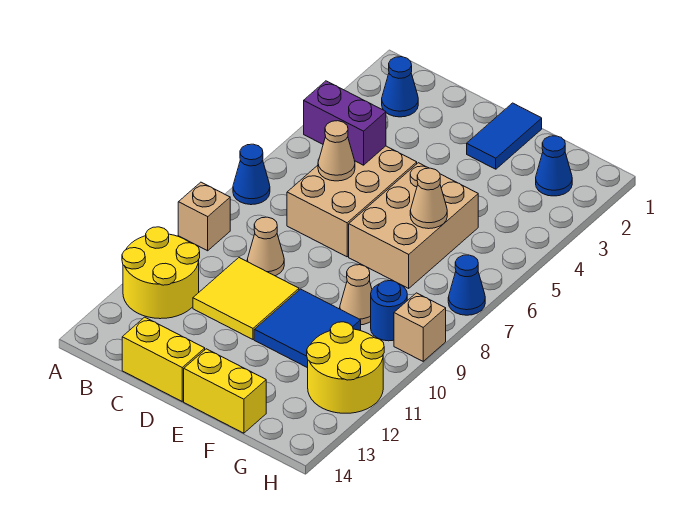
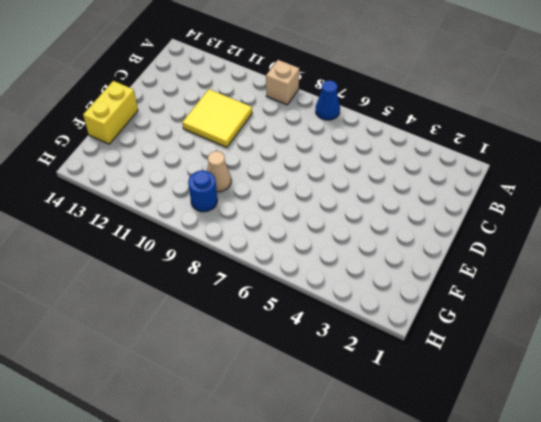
none -> yellow round brick A11:B12 level 1
none -> blue cone B2 level 1
none -> tan brick C5:D7 level 1

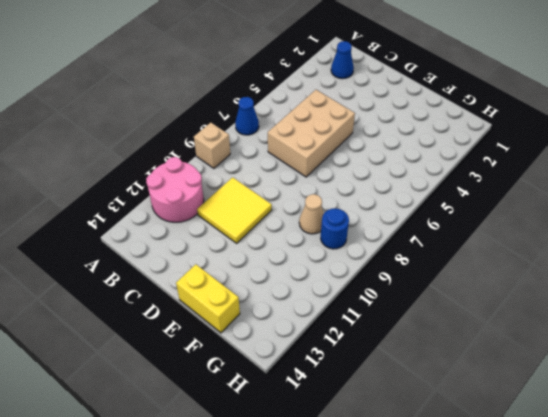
pink round brick A11:B12 level 1 -> yellow round brick A11:B12 level 1
none -> tan cone C9 level 1
none -> yellow brick C14:D14 level 1
none -> blue tile E1:E2 level 1

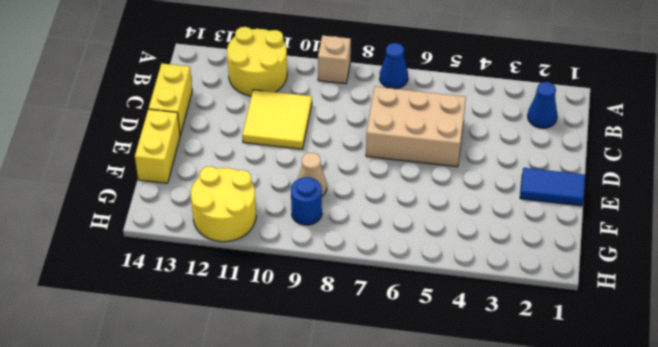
none -> tan cone C9 level 1
none -> tan brick E5:F7 level 1
none -> blue tile E10:F11 level 1

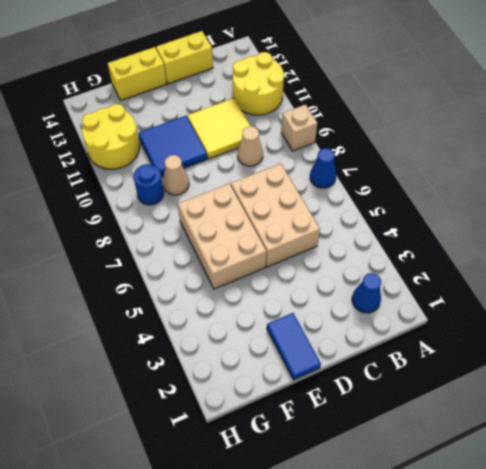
none -> blue cone G2 level 1
none -> blue cone H7 level 1
none -> tan brick H9 level 1

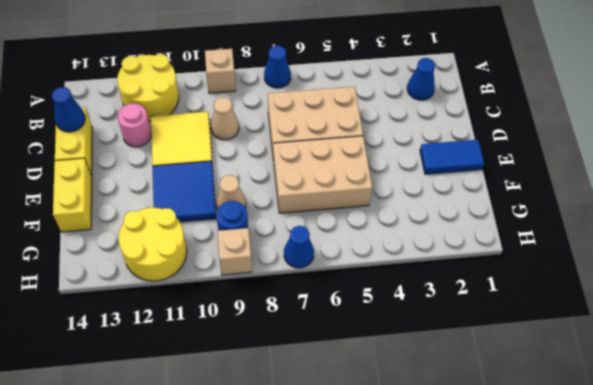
pink round brick C12 level 1 -> none
blue cone C14 level 2 -> blue cone G2 level 1
none -> purple brick B5:C5 level 2
none -> tan cone C6 level 2
none -> tan cone F6 level 2

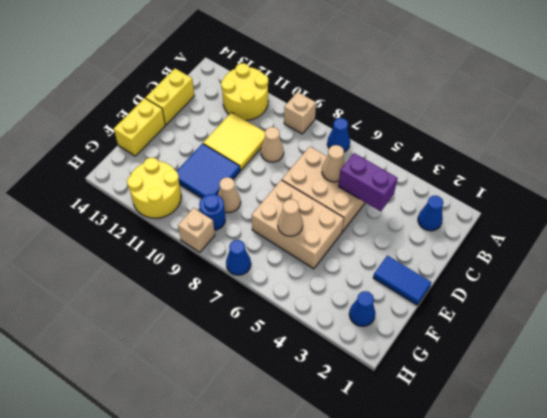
purple brick C4:C5 level 2 -> purple brick B5:C5 level 2

